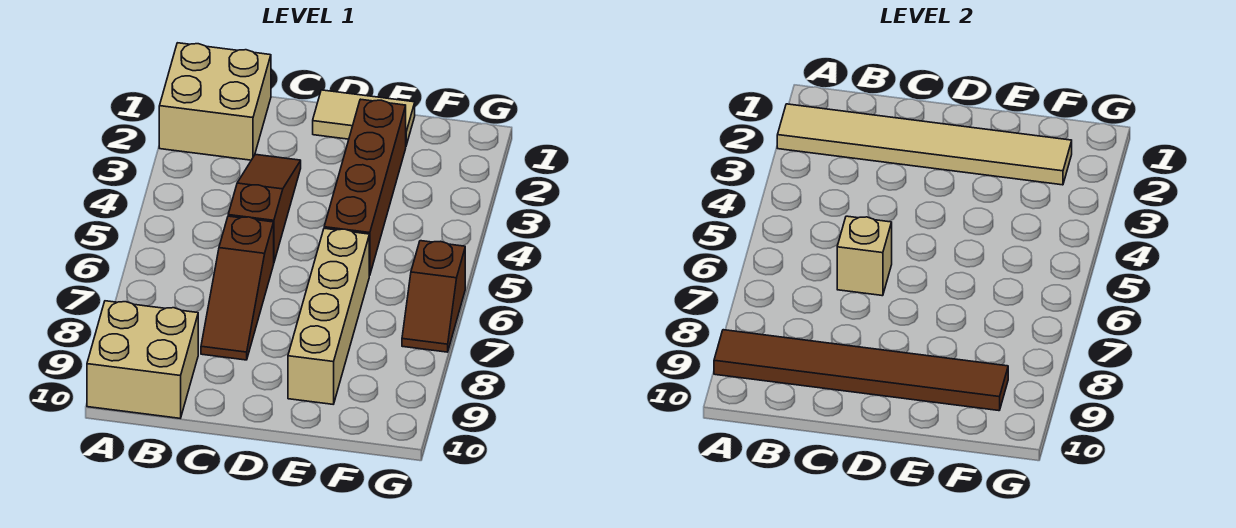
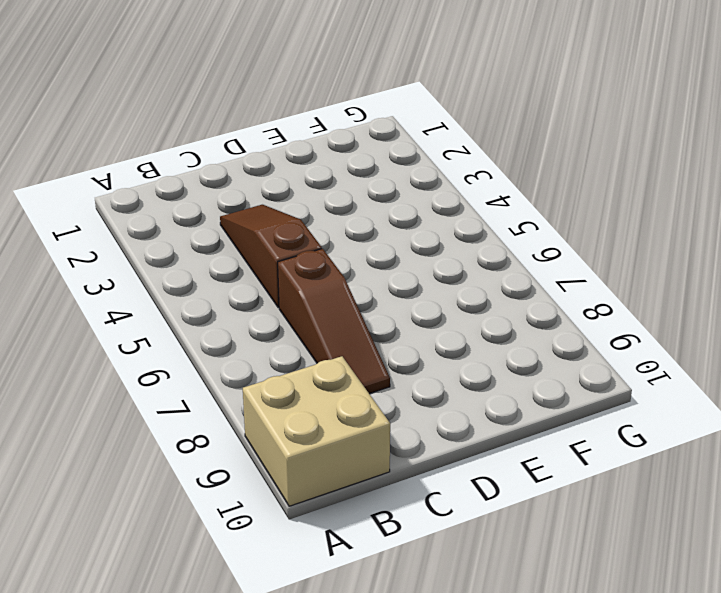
none -> tan brick A1:B2 level 1
none -> tan tile D1:E1 level 1

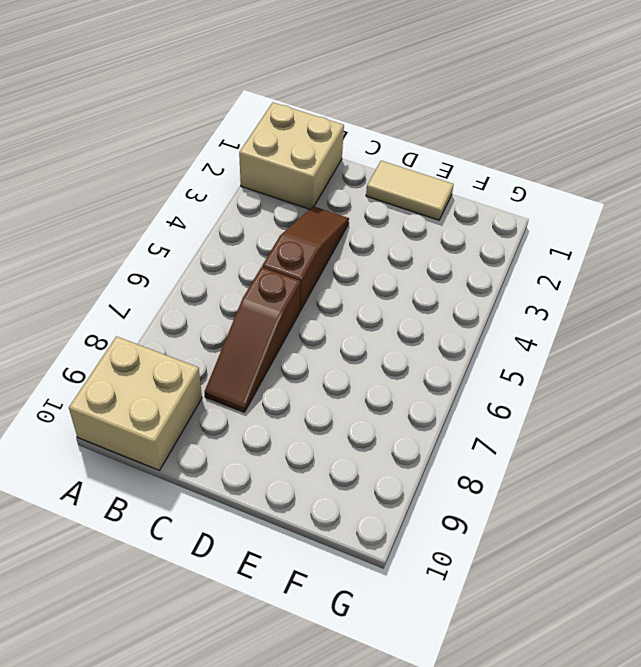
none -> brown brick E2:E5 level 1
none -> tan brick E6:E9 level 1

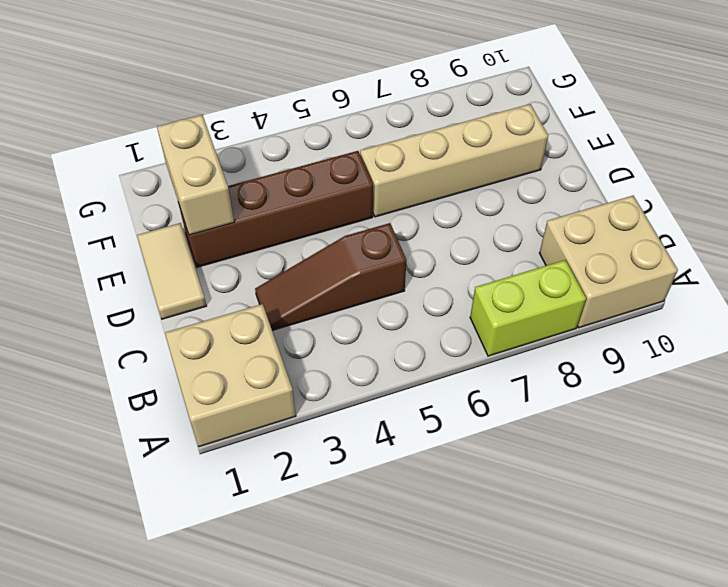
lime brick A7:A8 level 1 -> none
tan brick E2:F2 level 2 -> tan tile A2:F2 level 2
none -> brown slope C6:C8 level 1 top 6
none -> brown slope G6:G7 level 1 top 6

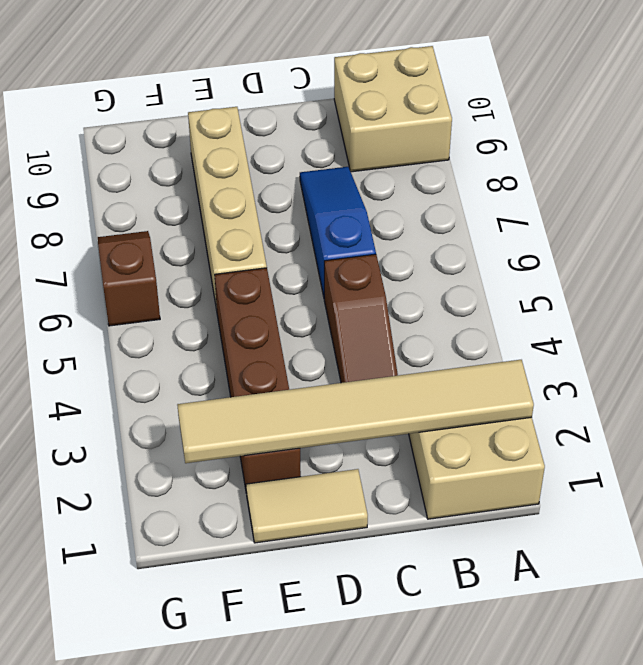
blue slope C6:C8 level 1 top 6 -> brown slope C6:C8 level 1 top 6
none -> brown tile A9:F9 level 2
none -> tan brick C6 level 2

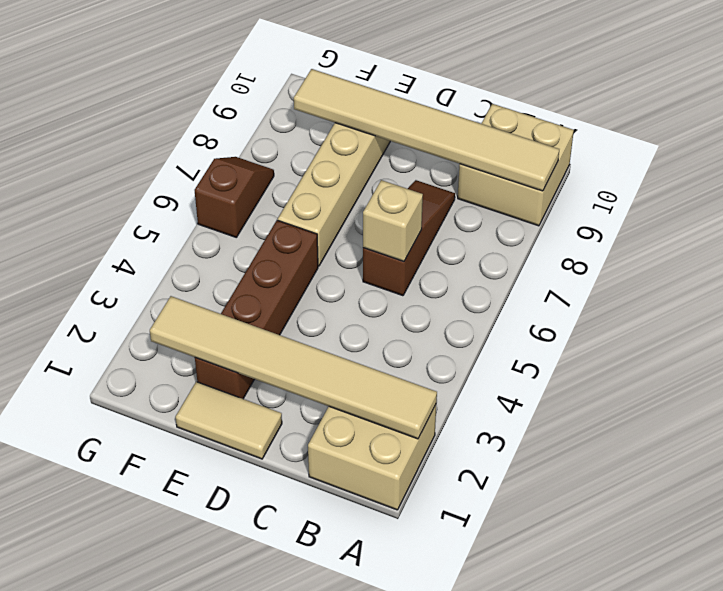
tan tile A9:F9 level 2 -> brown tile A9:F9 level 2
none -> brown slope C3:C5 level 1 top 5

